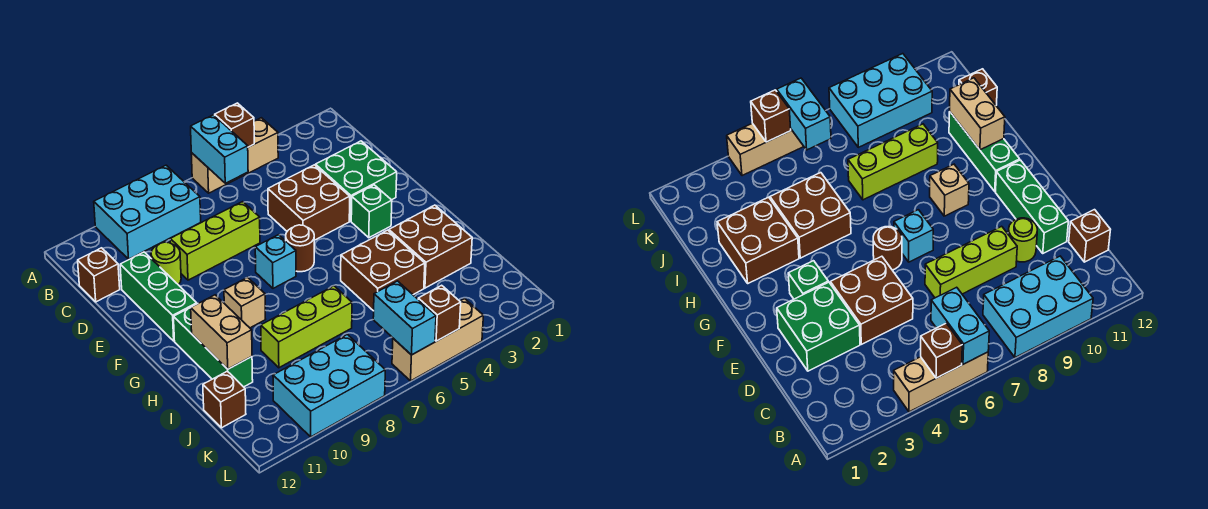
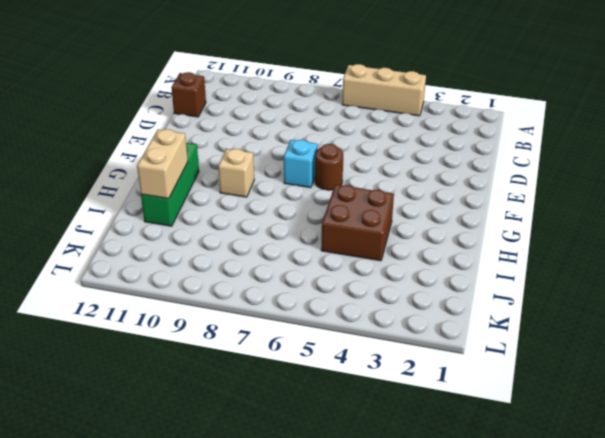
none -> cyan brick A8:B10 level 1
none -> green brick D2:E3 level 1
none -> brown brick D4:E5 level 1

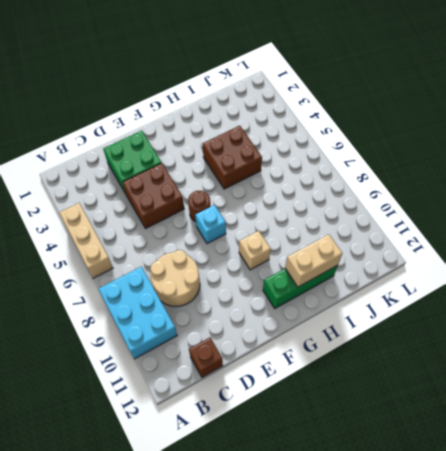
tan round brick C8:D9 level 1 -> lime brick D7:D9 level 1
none -> lime round brick D10 level 1
none -> green brick D11:F11 level 1
none -> green brick F3 level 1

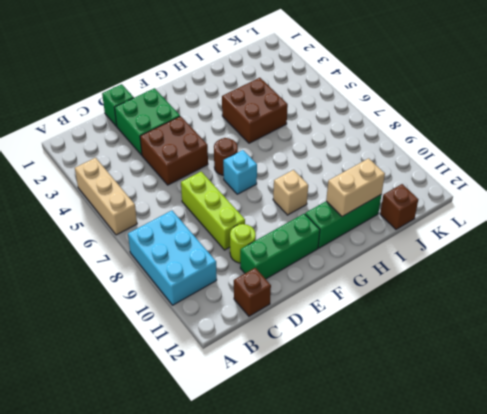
green brick D1 level 1 -> green brick F3 level 1
none -> brown brick H2:I3 level 1
none -> lime brick I7:I9 level 1
none -> cyan brick K8:L10 level 1

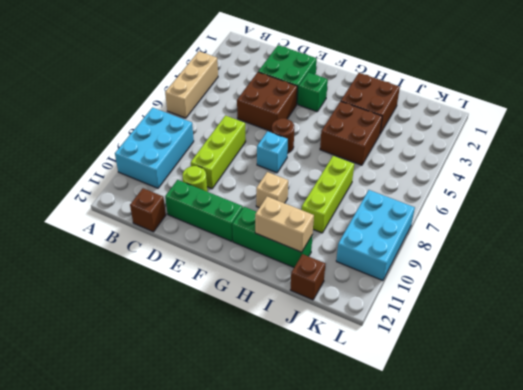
none -> tan brick L4:L6 level 1
none -> brown brick A5 level 2
none -> cyan brick A6:B6 level 2

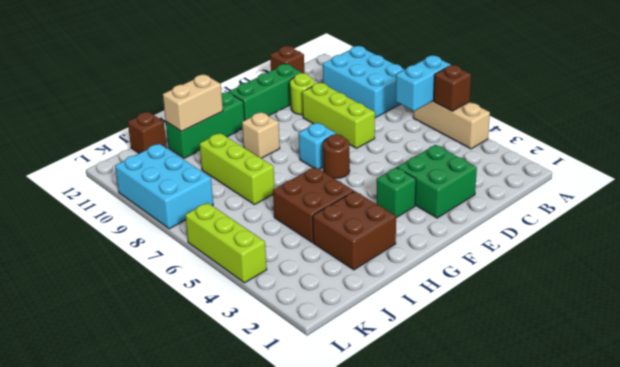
lime brick L4:L6 level 1 -> tan brick L4:L6 level 1
none -> brown brick D4:E5 level 1
none -> cyan brick K6:L6 level 2
none -> brown brick L5 level 2

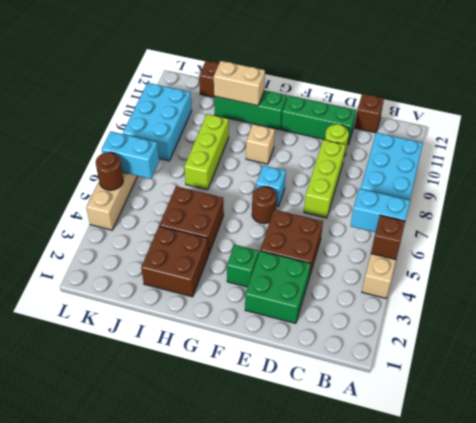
brown round brick L5 level 2 -> brown brick L5 level 2

